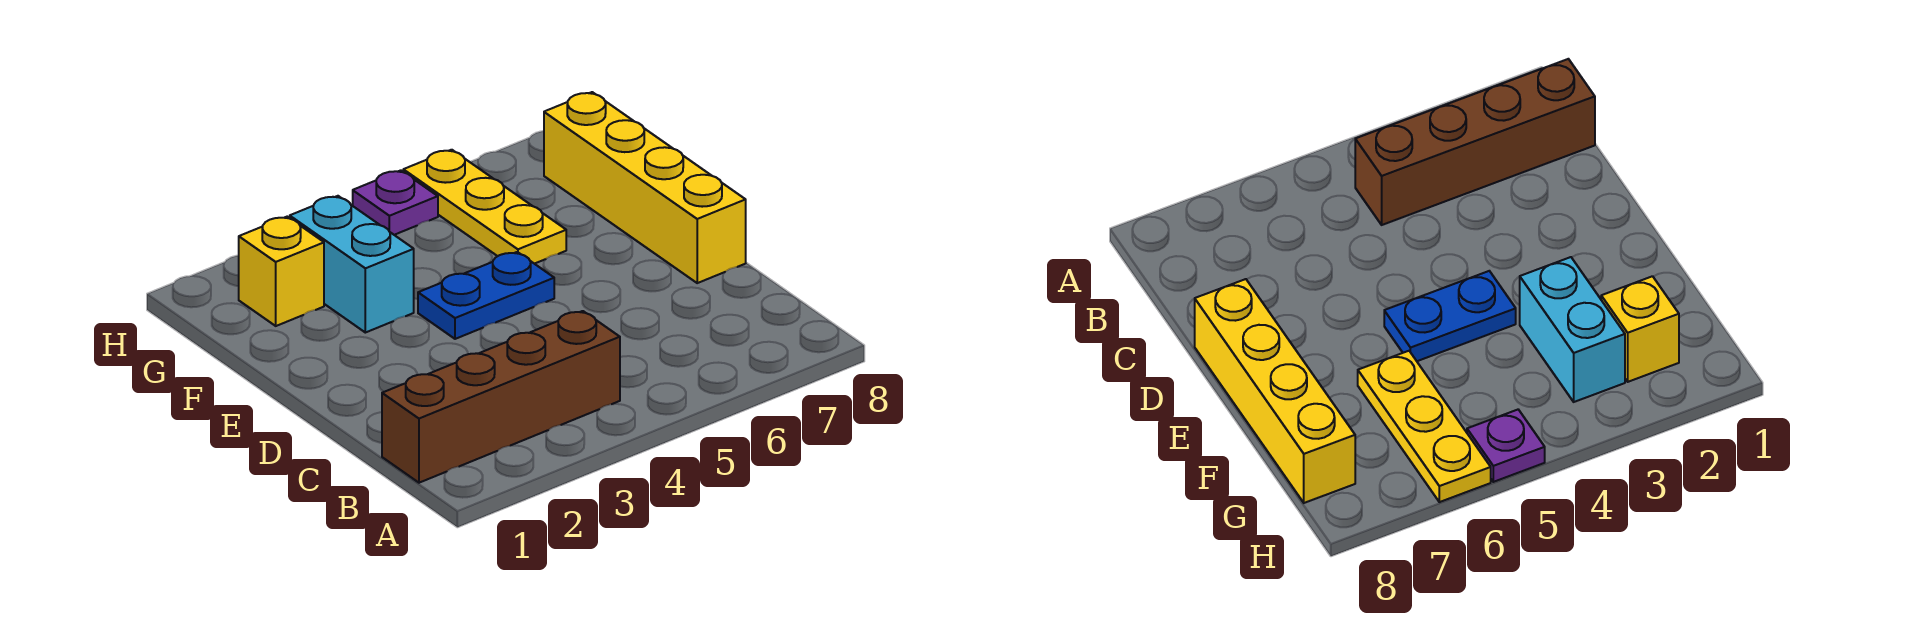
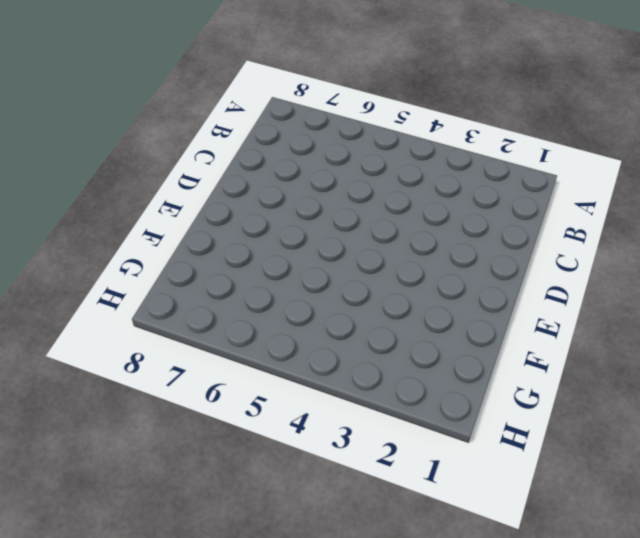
none -> brown brick B1:B4 level 1
none -> yellow brick D8:G8 level 1

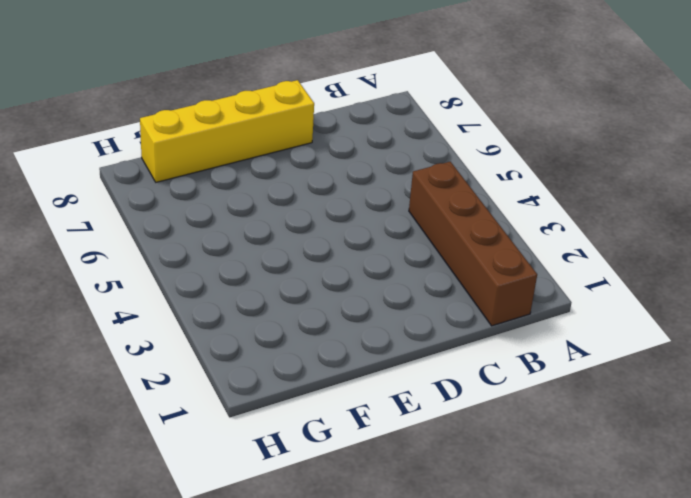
none -> blue plate E4:E5 level 1
none -> cyan brick F3:G3 level 1

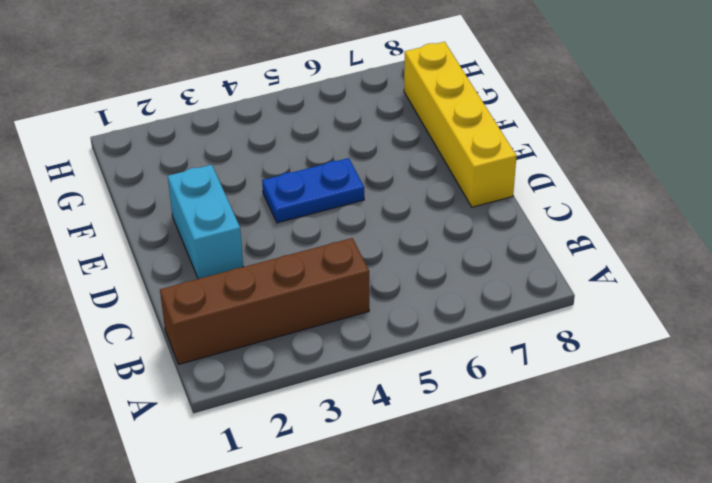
cyan brick D2:E2 level 1 -> cyan brick F3:G3 level 1
none -> yellow plate F6:H6 level 1
none -> yellow brick G2 level 1

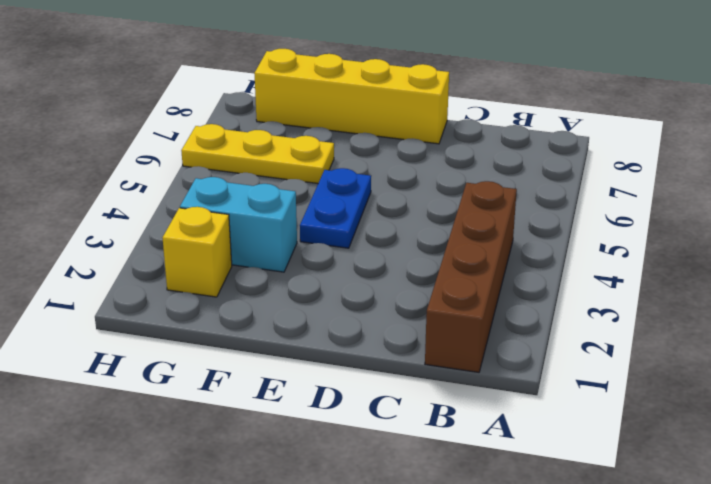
none -> purple plate H5 level 1

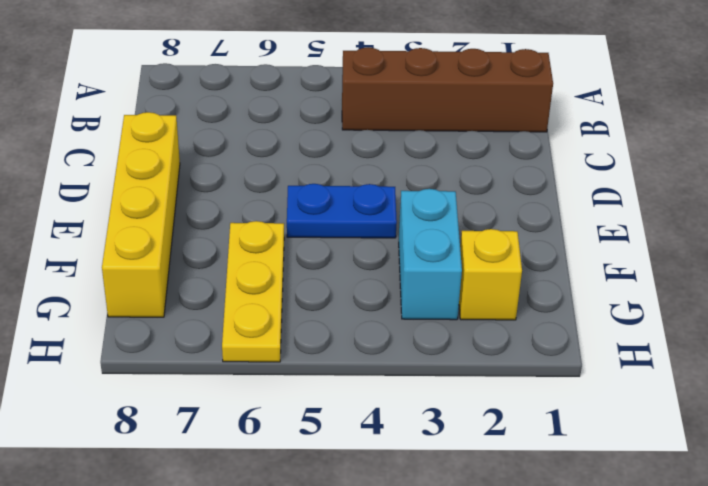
none -> purple plate H5 level 1

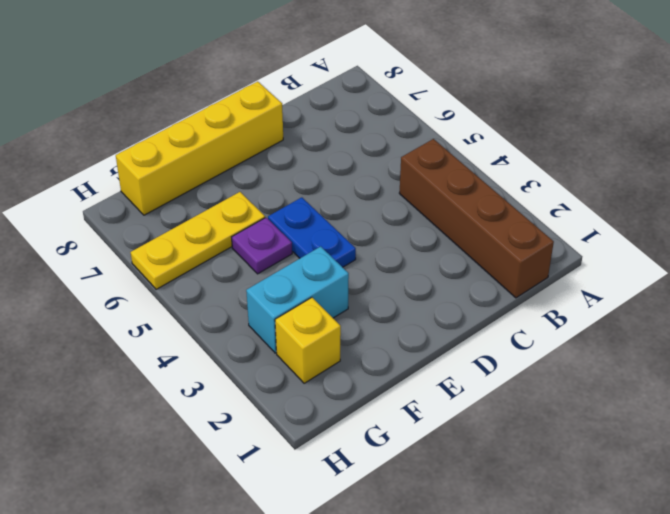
purple plate F5 level 1 -> purple plate H5 level 1

